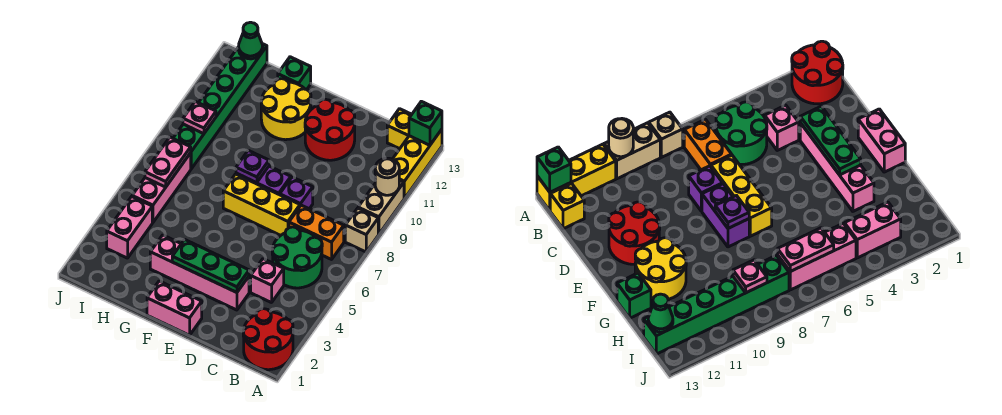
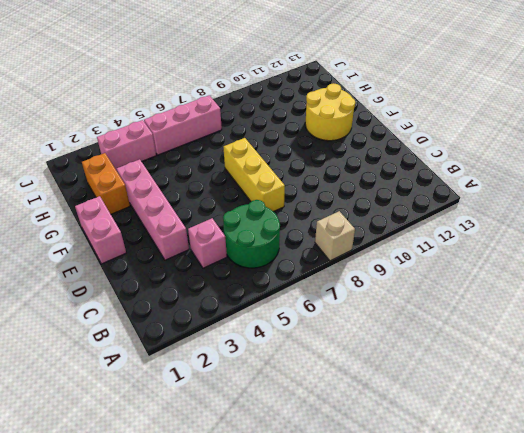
orange brick G2:H2 level 1 -> orange brick B7:C7 level 1
none -> red round brick A1:B2 level 1
none -> tan brick A9:A10 level 1
none -> yellow brick A11:A13 level 1

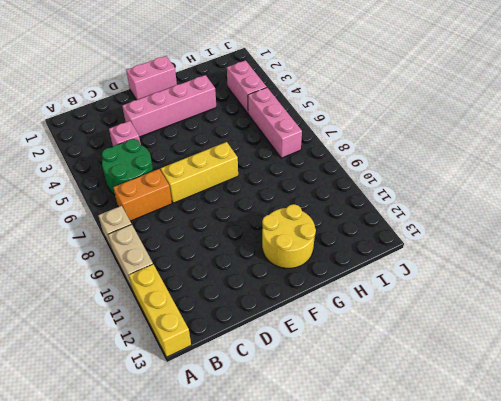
none -> red round brick A1:B2 level 1
none -> yellow brick B13 level 1
none -> purple brick D8 level 1

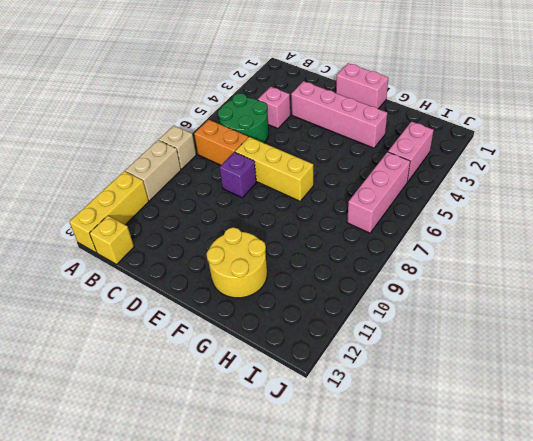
none -> red round brick A1:B2 level 1
none -> red round brick D11:E12 level 1
none -> purple brick E8:F8 level 1

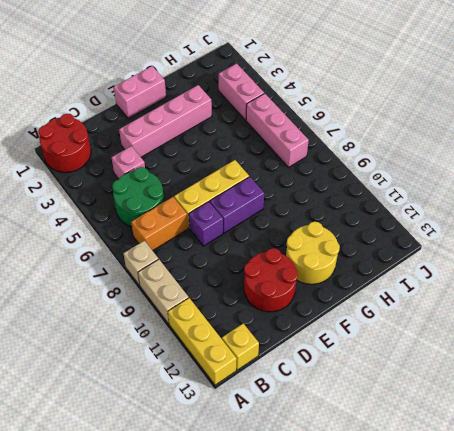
none -> green brick G13 level 1
none -> green brick I8:I13 level 1
none -> tan round brick A10 level 2

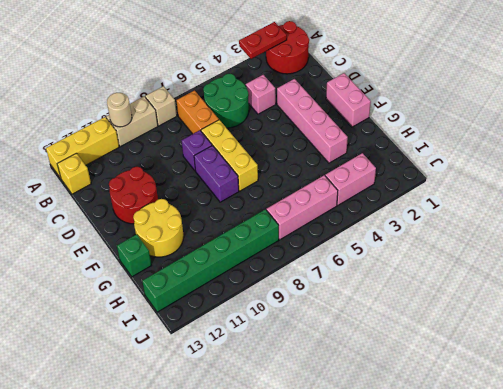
red plate A2:A3 level 2 -> none
none -> green brick A13 level 2
none -> green plate D3:F3 level 2
none -> purple plate F8 level 2

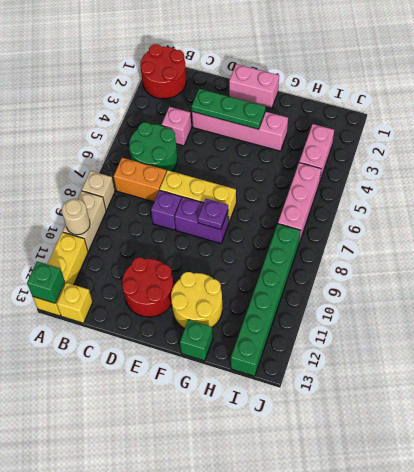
none -> pink plate I6:I7 level 2
none -> pink plate I9 level 2
none -> green cone I13 level 2

